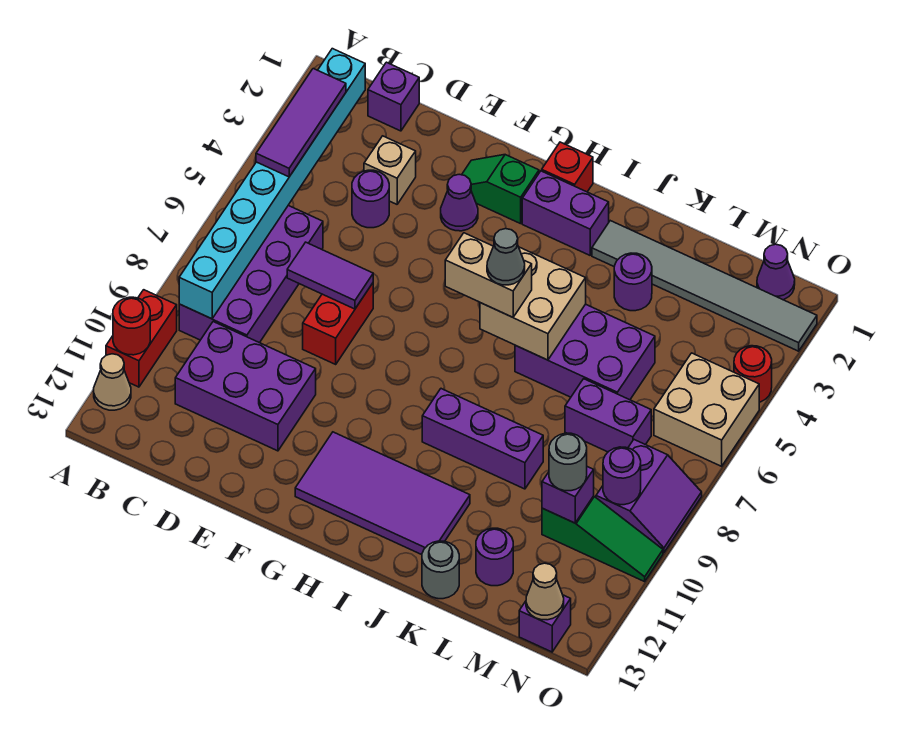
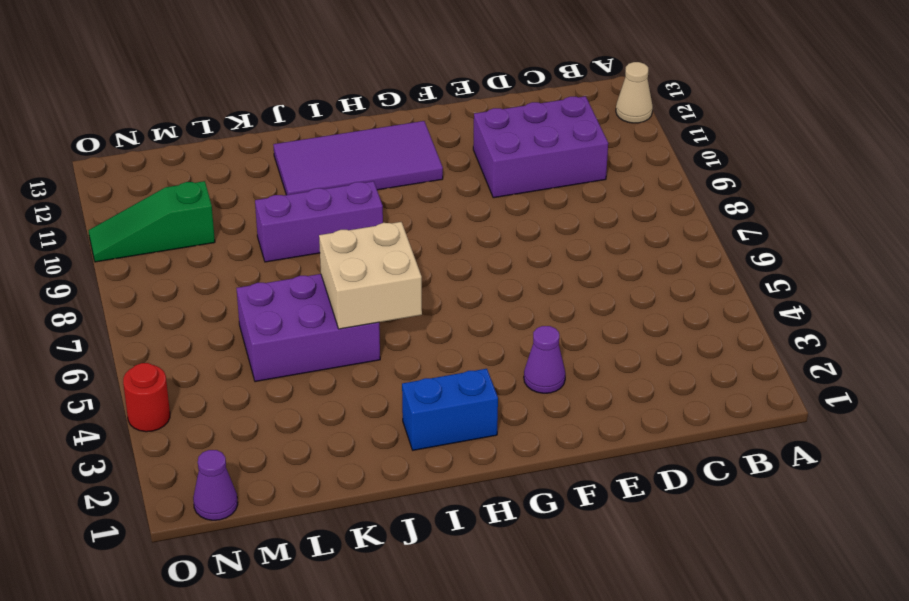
blue brick H2:I2 level 1 -> purple brick H2:I2 level 1
none -> red brick A10:A11 level 1
none -> purple brick B6:C9 level 1
none -> purple brick C1 level 1
none -> tan brick D3 level 1

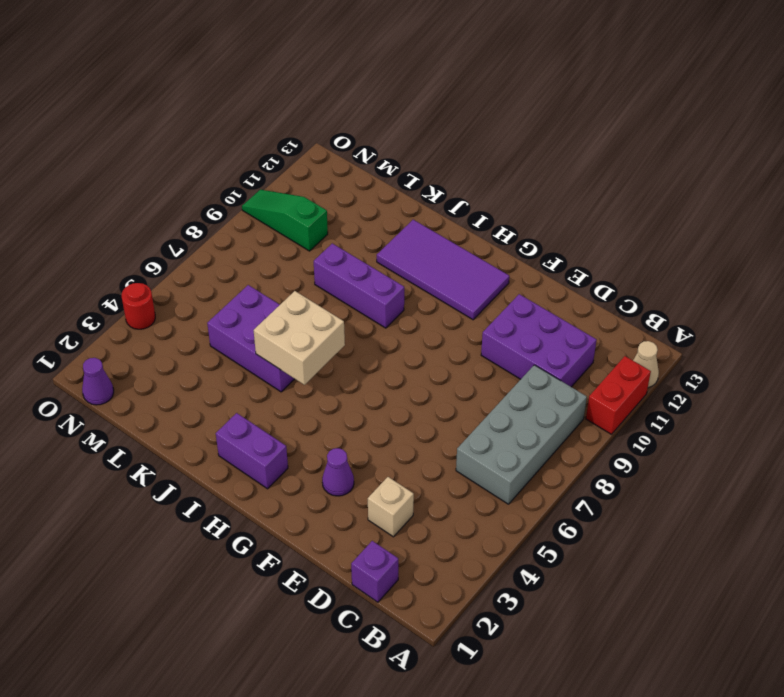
grey brick B6:C9 level 1 -> purple brick B6:C9 level 1
none -> purple round brick D4 level 1
none -> red brick E7:E8 level 1
none -> green slope F2:G2 level 1 top G
none -> red brick H1 level 1

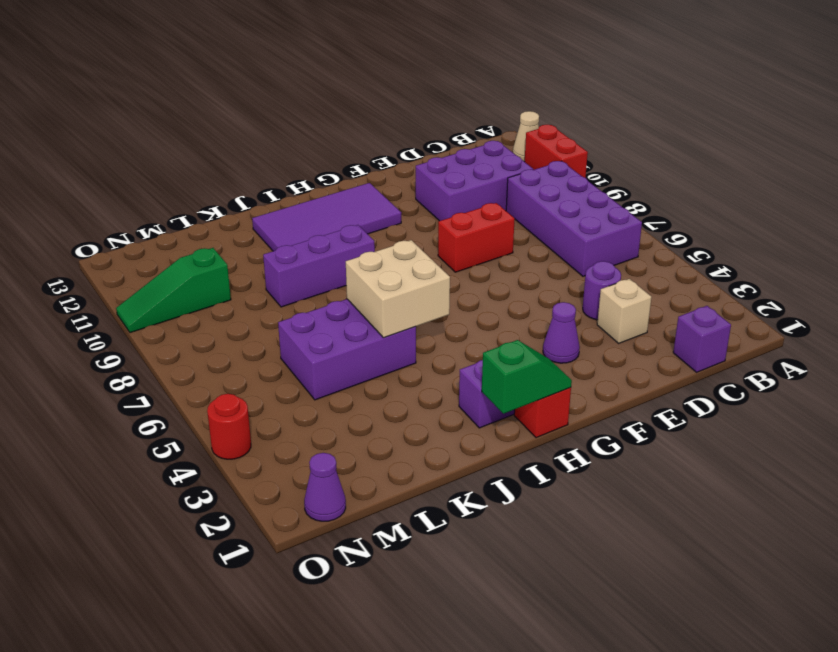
red brick E8:F8 level 1 -> red brick E7:E8 level 1
green slope H1:I1 level 2 top I -> green slope F2:G2 level 1 top G
none -> grey tile J2:O2 level 1
none -> purple round brick K3 level 1
none -> grey round brick K13 level 1
none -> purple brick L7:M7 level 1

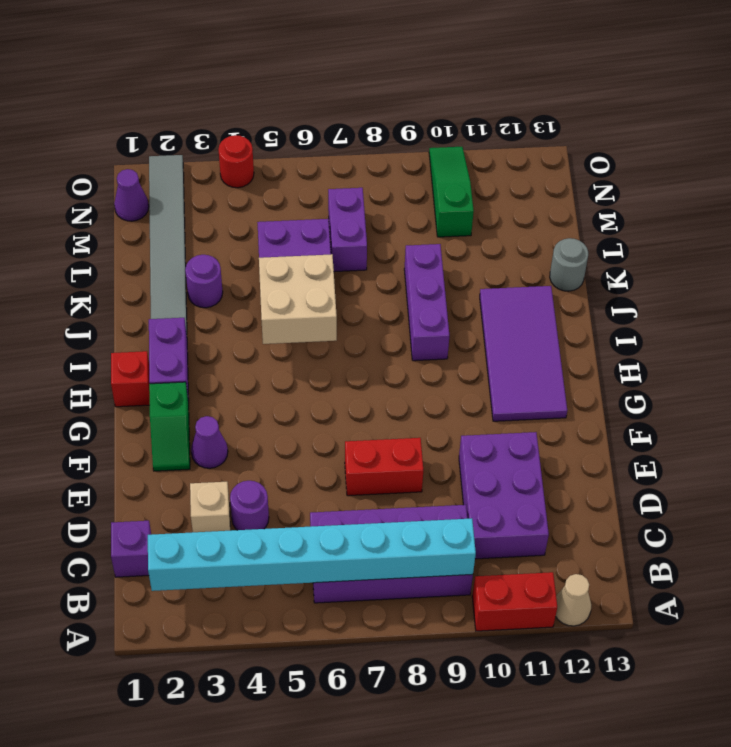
none -> purple round brick L12 level 1
none -> tan brick N5:O6 level 1
none -> purple slope N8:O9 level 1 top N
none -> purple brick N13 level 1

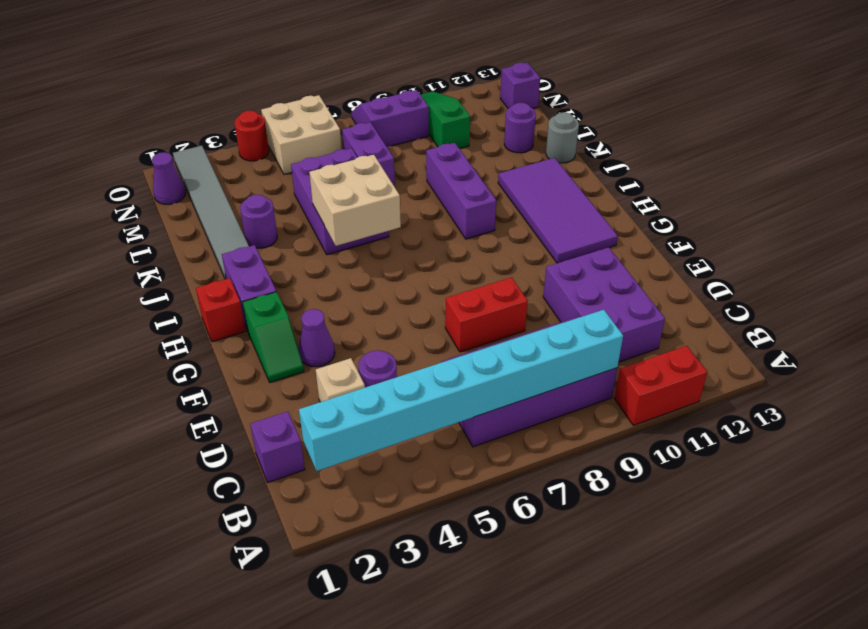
none -> tan cone A12 level 1
none -> red round brick A11 level 2
none -> purple tile D7:E7 level 2
none -> purple brick M10 level 2

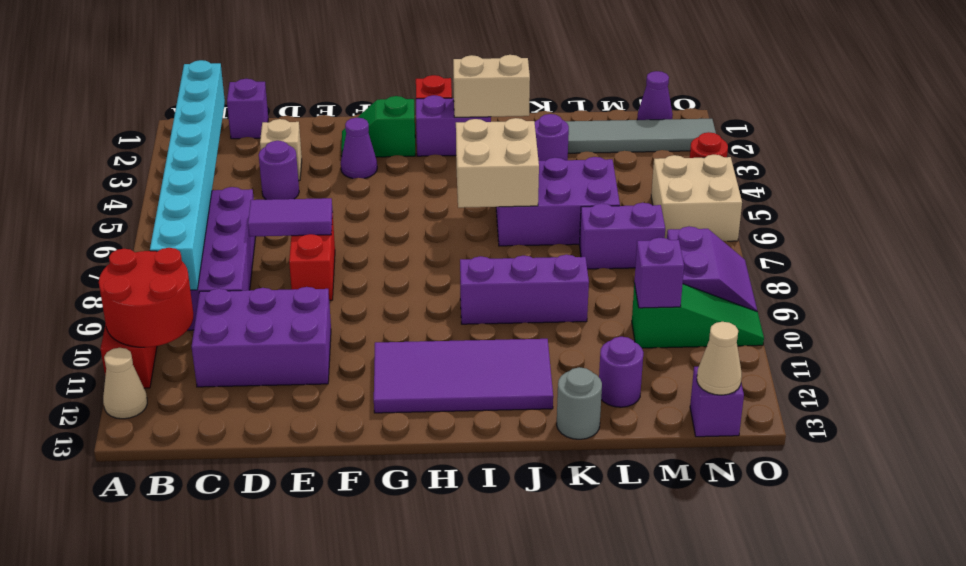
red round brick A10:B11 level 2 -> red round brick A11 level 2
tan brick I2:J2 level 2 -> tan brick H6:I6 level 3
none -> purple round brick N9 level 2
none -> purple tile B3:B5 level 3
none -> grey round brick M10 level 3
none -> grey cone I6 level 4

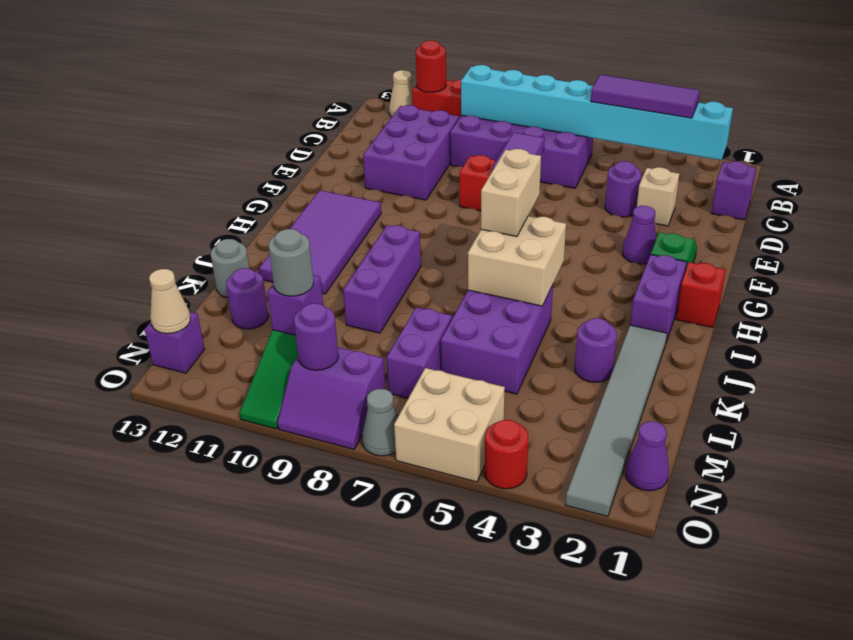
grey cone O7 level 1 -> grey cone I6 level 4

